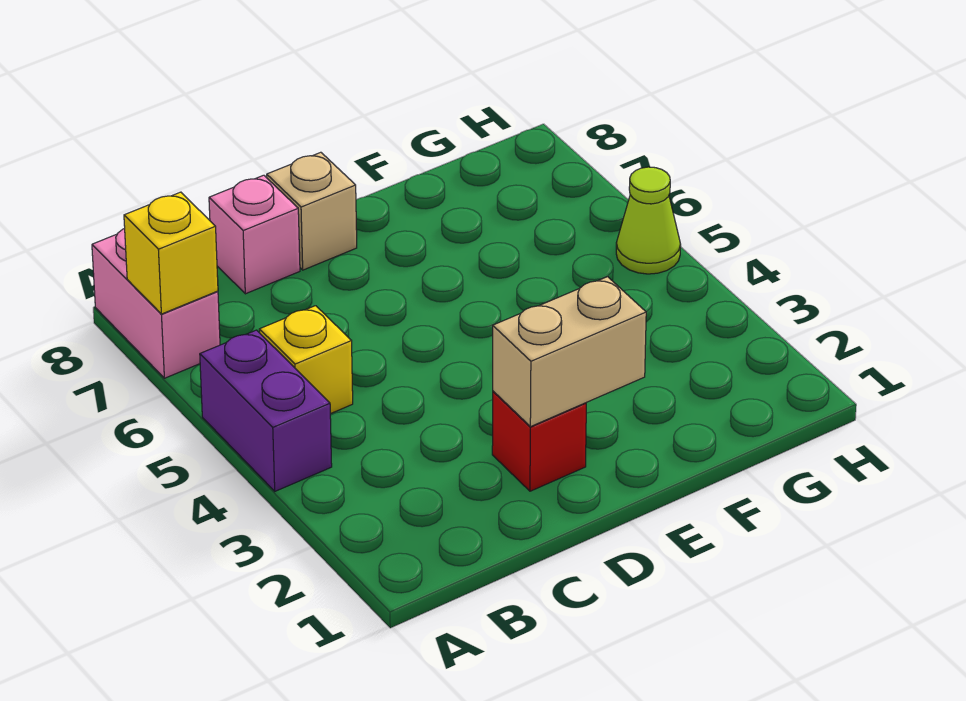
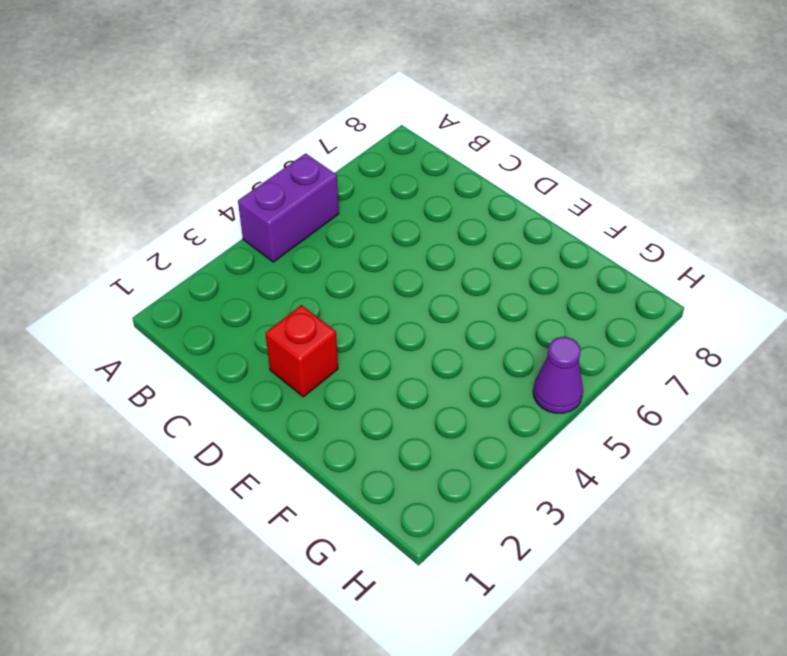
purple cone H5 level 1 -> lime cone H5 level 1
none -> pink brick A7:A8 level 1
none -> yellow brick B5 level 1

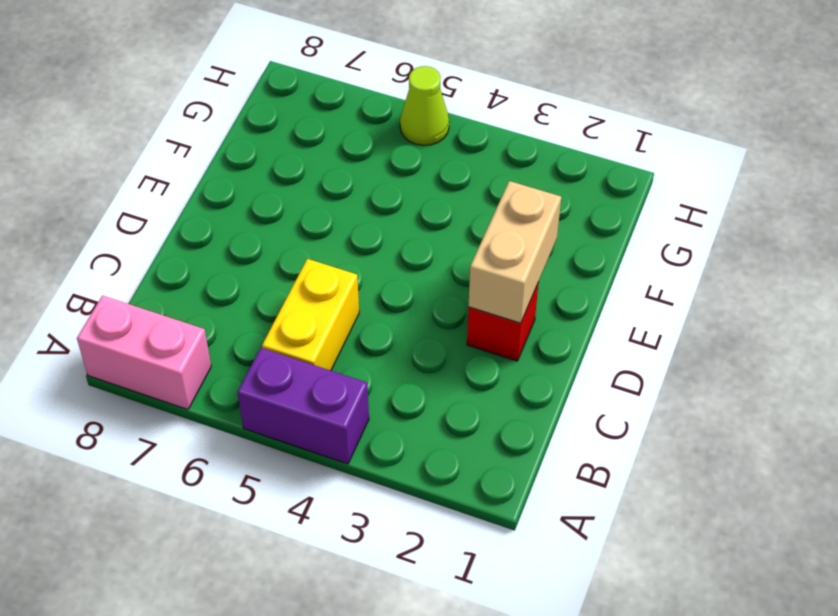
yellow brick B5:C5 level 1 -> yellow brick B5 level 1
none -> pink brick C8 level 1
none -> tan brick D8 level 1

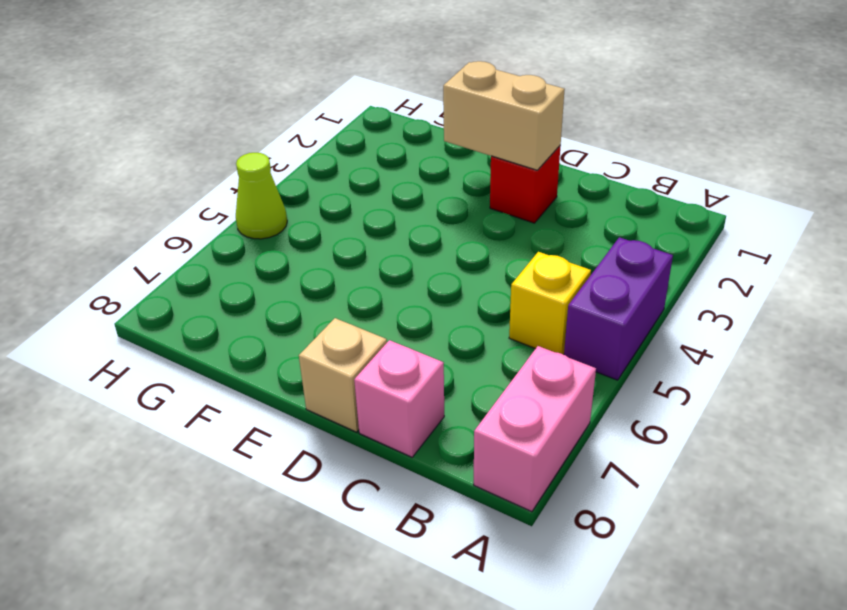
none -> yellow brick A7 level 2

